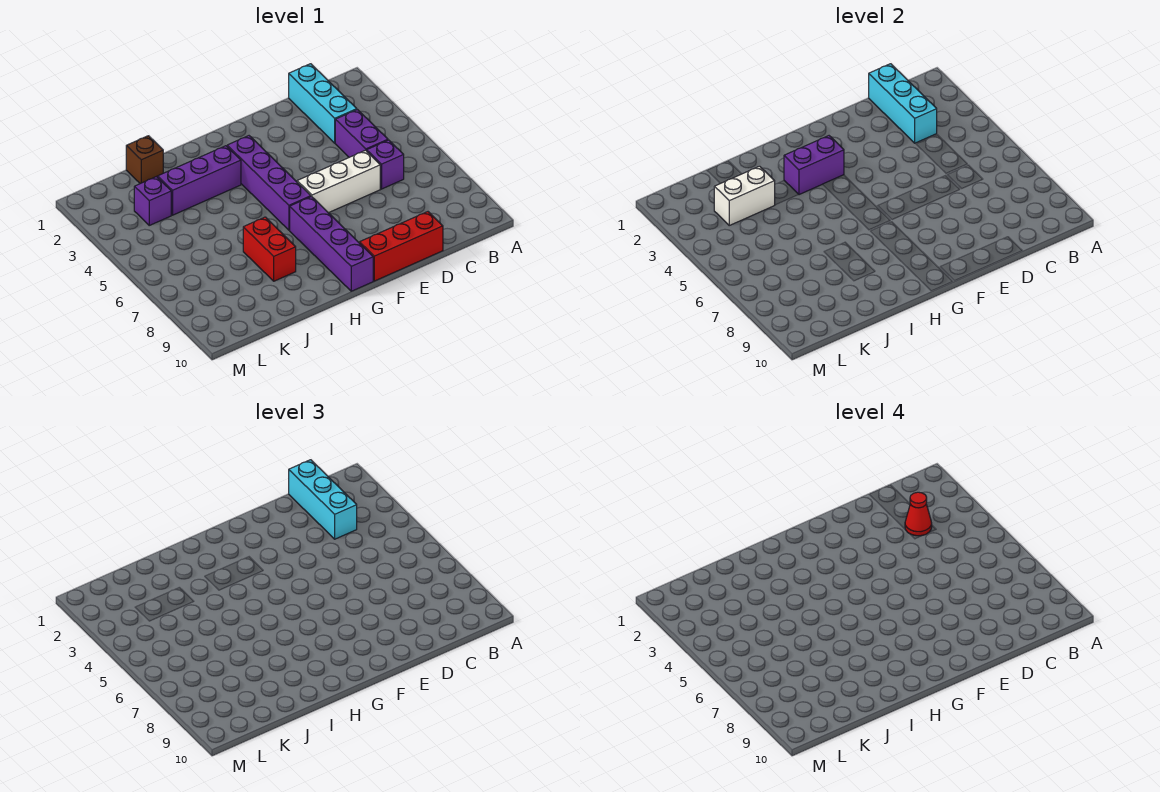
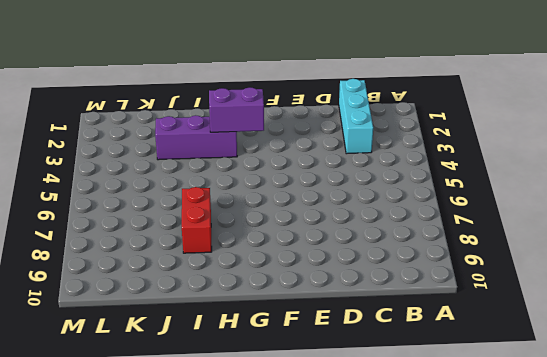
none -> purple brick C4:C5 level 1
none -> purple brick C6 level 1
none -> white brick D6:F6 level 1

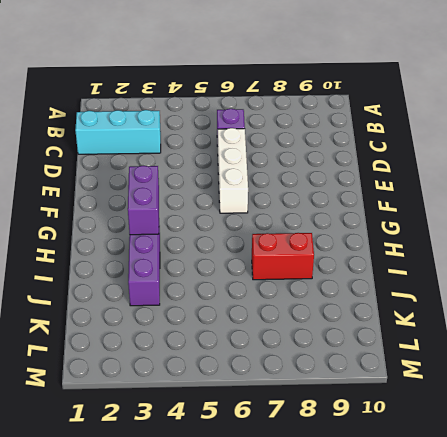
none -> purple brick C4:C5 level 1
none -> red brick D10:F10 level 1
none -> purple brick G3:G6 level 1

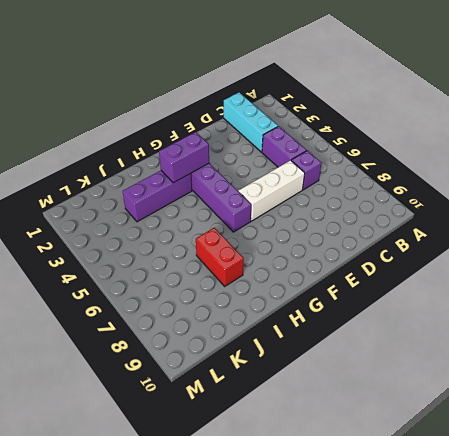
none -> red brick D10:F10 level 1
none -> purple brick G7:G10 level 1
none -> brown brick J1 level 1

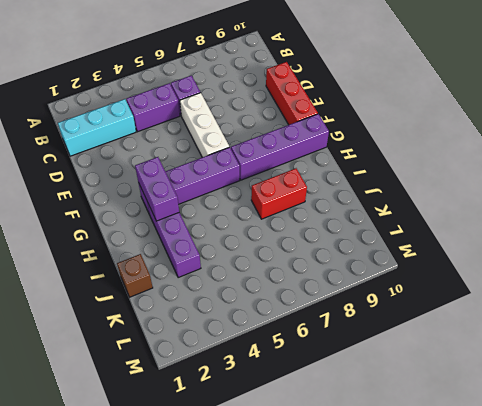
none -> purple brick K3 level 1
none -> cyan brick C1:C3 level 2
none -> white brick J3:K3 level 2

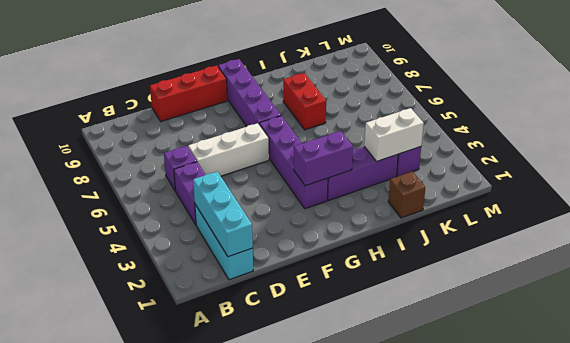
none -> cyan brick C1:C3 level 3
none -> red cone C3 level 4

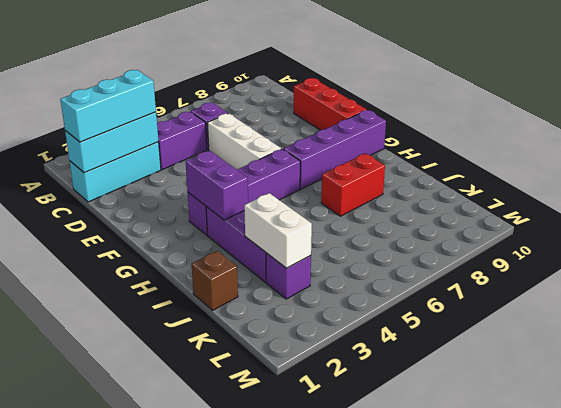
none -> red cone C3 level 4

